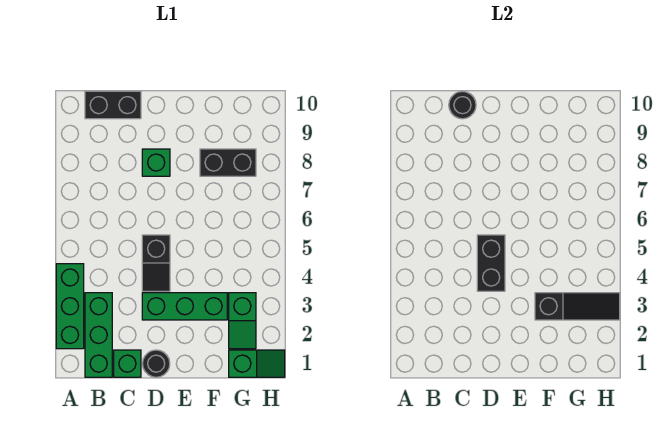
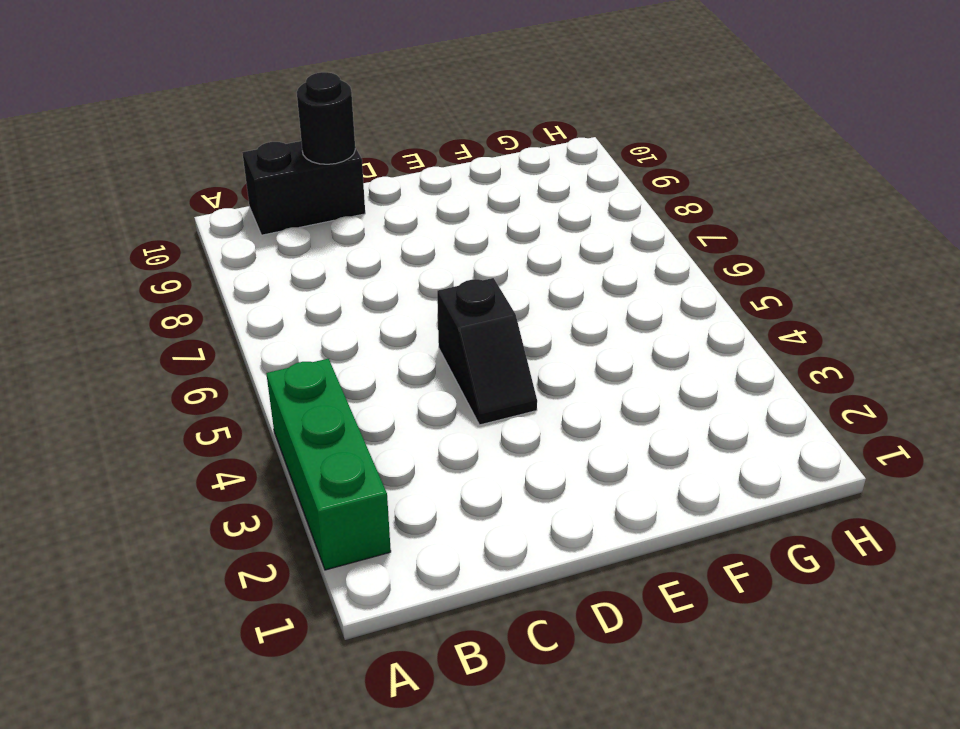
none -> green brick B1:B3 level 1
none -> green brick C1 level 1
none -> black round brick D1 level 1

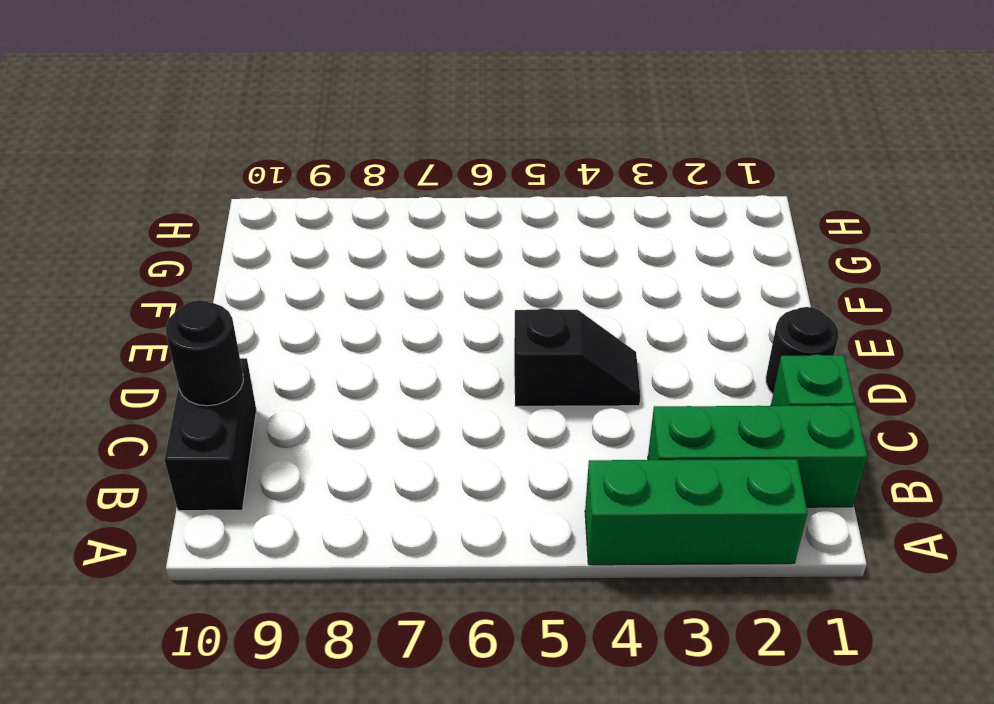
none -> green brick D3:F3 level 1
none -> green brick D8 level 1
none -> black brick F8:G8 level 1

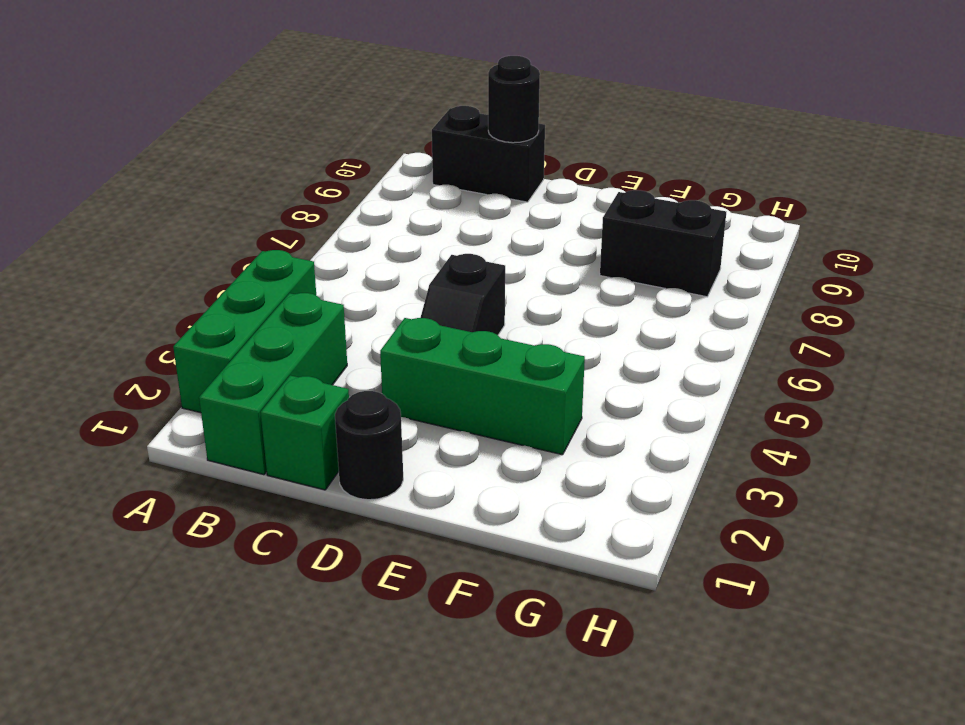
none -> green brick D8 level 1
none -> green slope G1:H1 level 1 top G
none -> green slope G2:G3 level 1 top 3

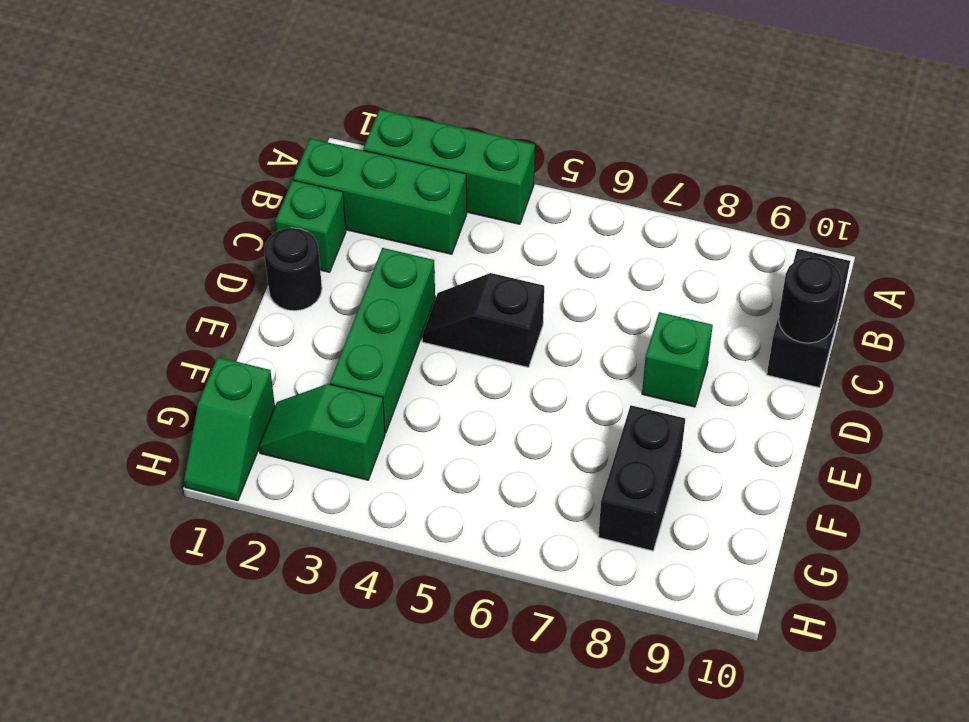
none -> black brick D4:D5 level 2
none -> black slope F3:H3 level 2 top F

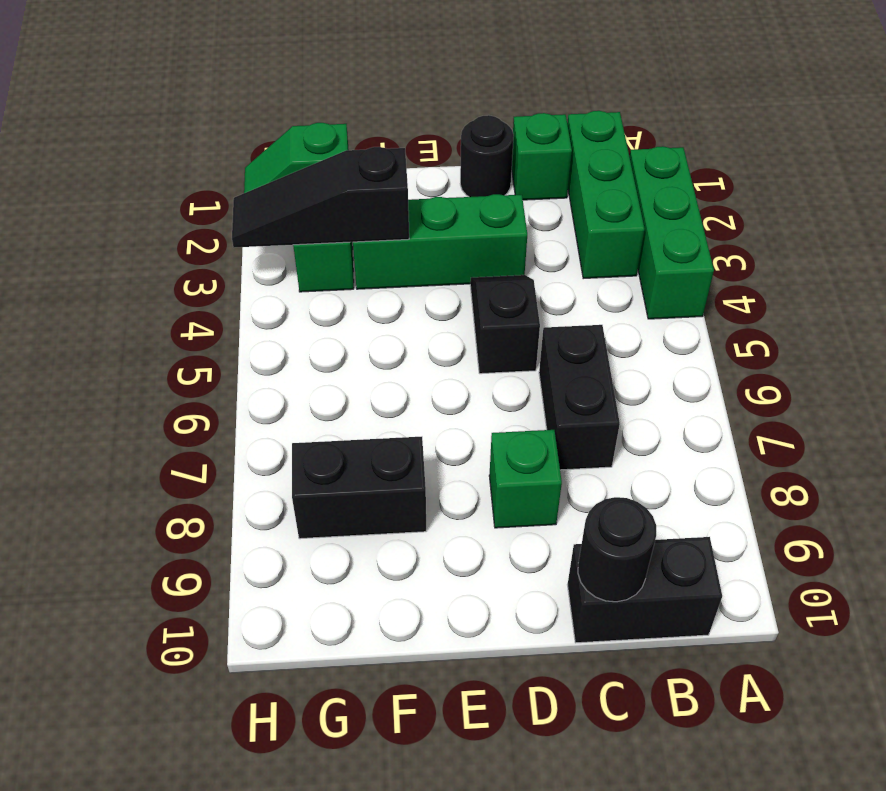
black brick C6:C7 level 1 -> black brick D4:D5 level 2

